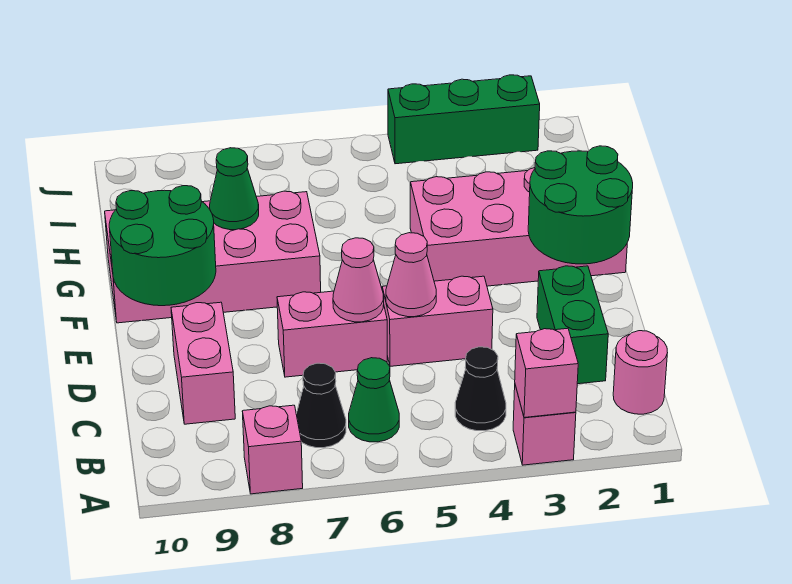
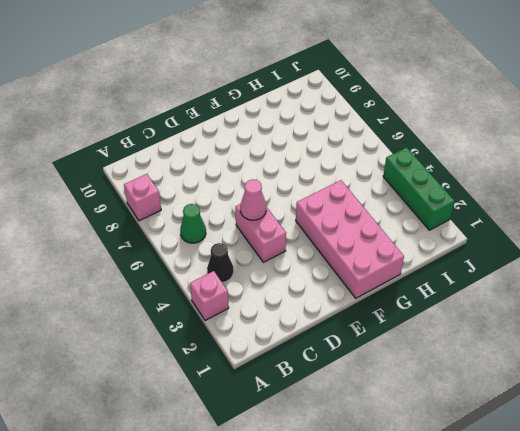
none -> pink round brick B1 level 1
none -> black cone B7 level 1
none -> green brick C2:D2 level 1

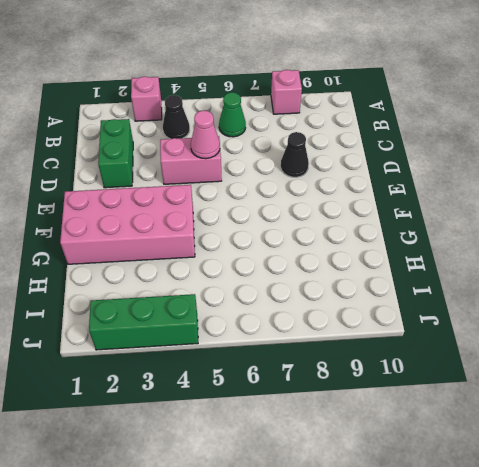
black cone D8 level 1 -> black cone B7 level 1
none -> pink round brick B1 level 1
none -> pink brick C9:D9 level 1
none -> pink brick D6:D7 level 1

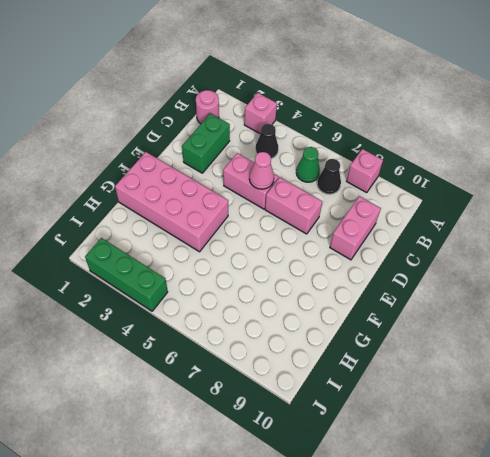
none -> pink brick F7:G10 level 1
none -> pink brick A3 level 2
none -> pink cone D6 level 2

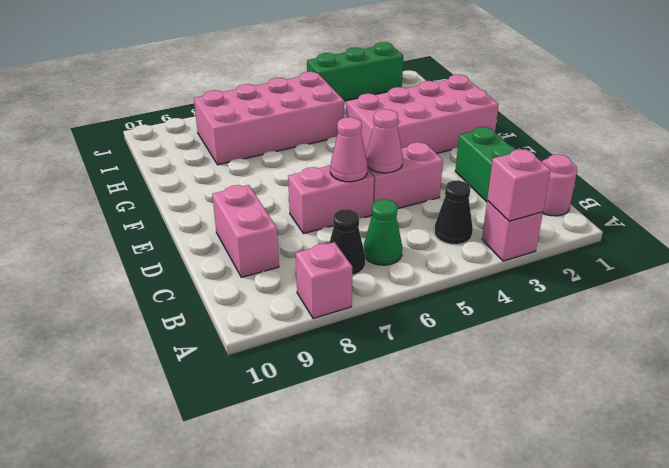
pink brick H5:I8 level 1 -> pink brick F7:G10 level 1
none -> green round brick E1:F2 level 2
none -> green round brick E9:F10 level 2
none -> green cone G8 level 2

